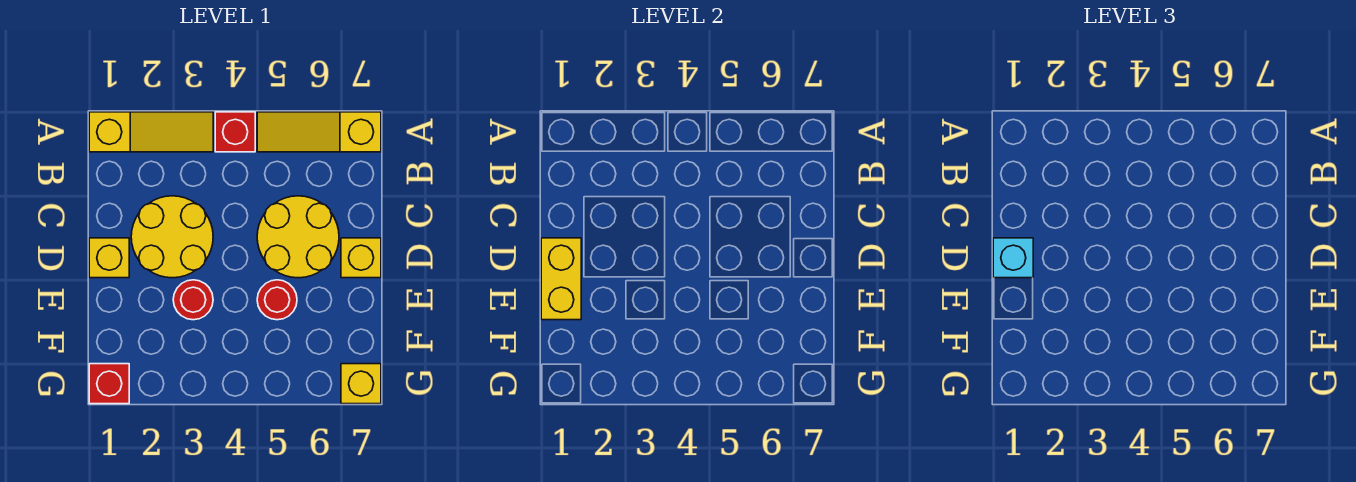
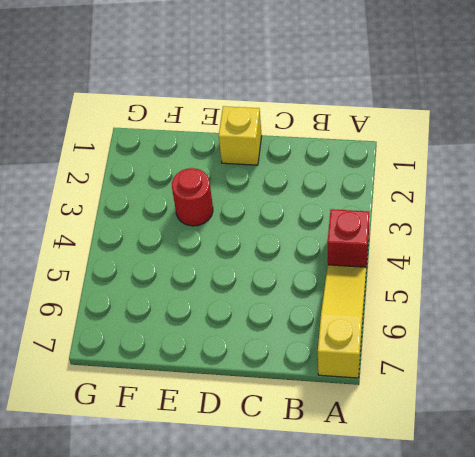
none -> yellow slope A1:A3 level 1 top 1
none -> yellow round brick C2:D3 level 1
none -> yellow round brick C5:D6 level 1

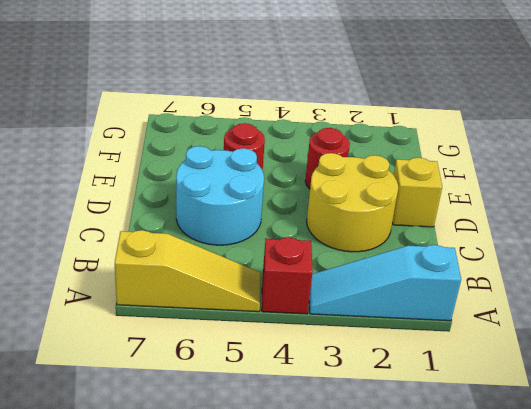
cyan slope A1:A3 level 1 top 1 -> yellow slope A1:A3 level 1 top 1
cyan round brick C5:D6 level 1 -> yellow round brick C5:D6 level 1
none -> yellow brick D7 level 1
none -> red brick G1 level 1
none -> yellow brick G7 level 1

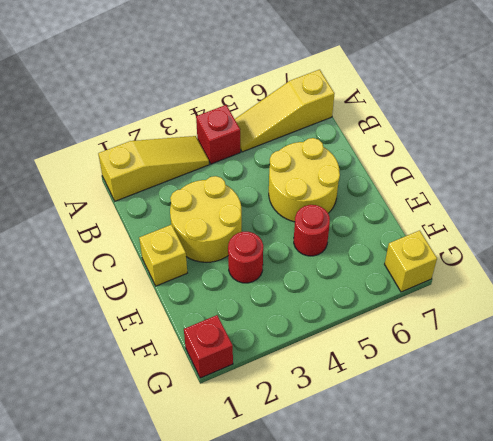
none -> yellow brick D7 level 1
none -> yellow brick D1:E1 level 2
none -> cyan brick D1 level 3

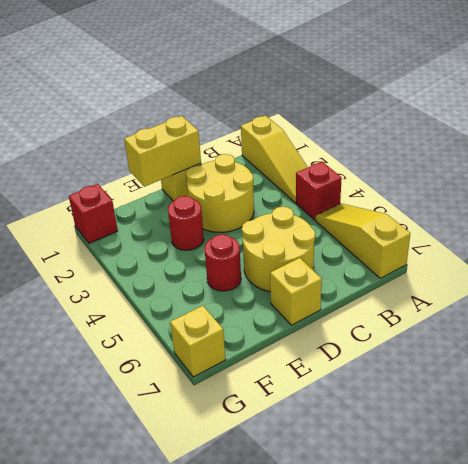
none -> cyan brick D1 level 3

